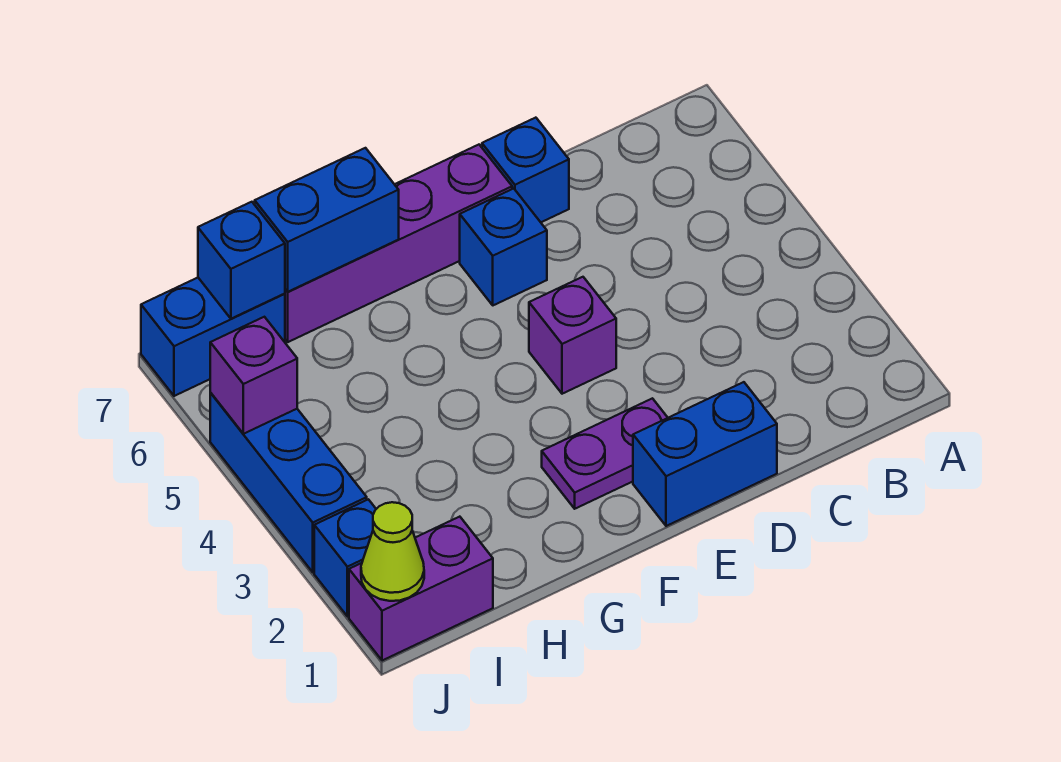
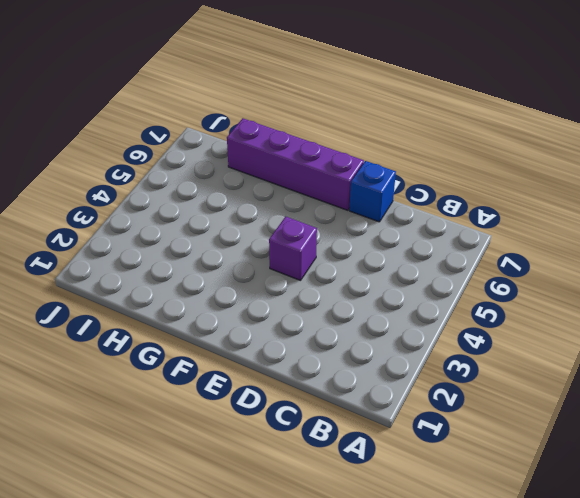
none -> blue brick D1:E1 level 1
none -> purple plate E2:F2 level 1
none -> blue brick E6 level 1

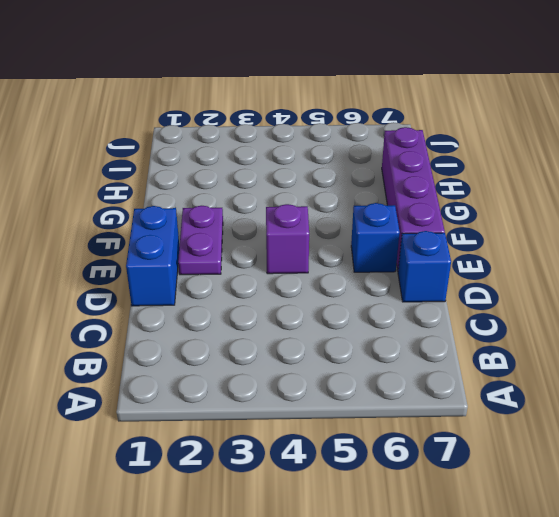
none -> purple brick I1:J1 level 1
none -> blue brick I7:J7 level 1
none -> blue brick J2 level 1

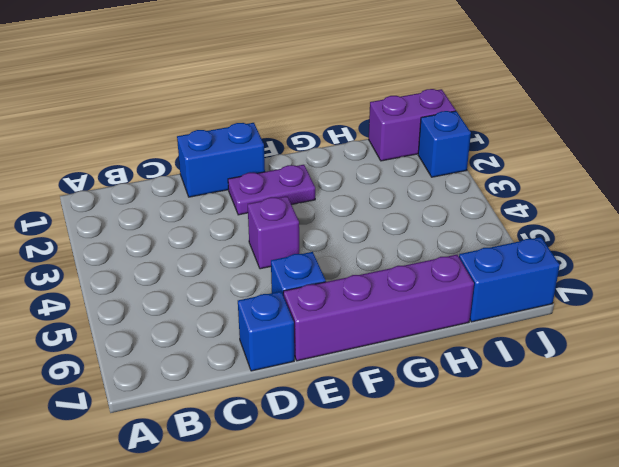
none -> blue brick J3:J5 level 1
none -> blue brick G7:H7 level 2
none -> blue brick I7 level 2

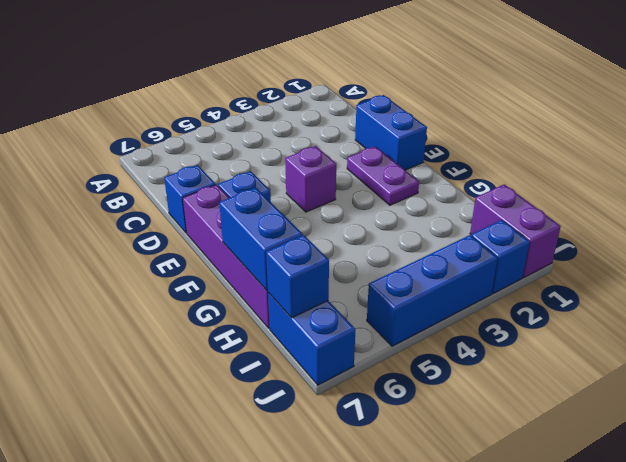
none -> lime cone J1 level 2
none -> purple brick J5 level 2

